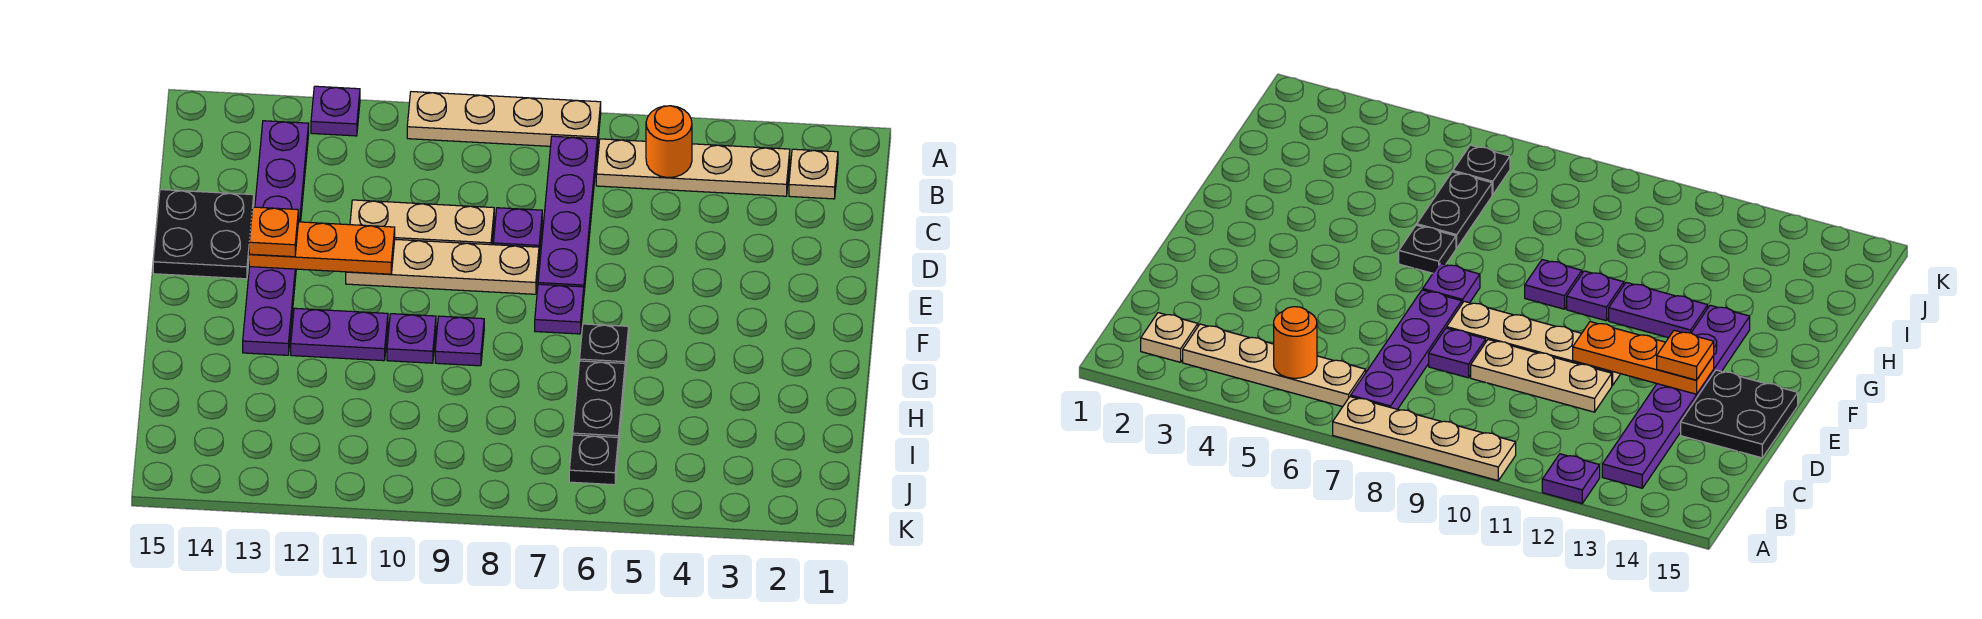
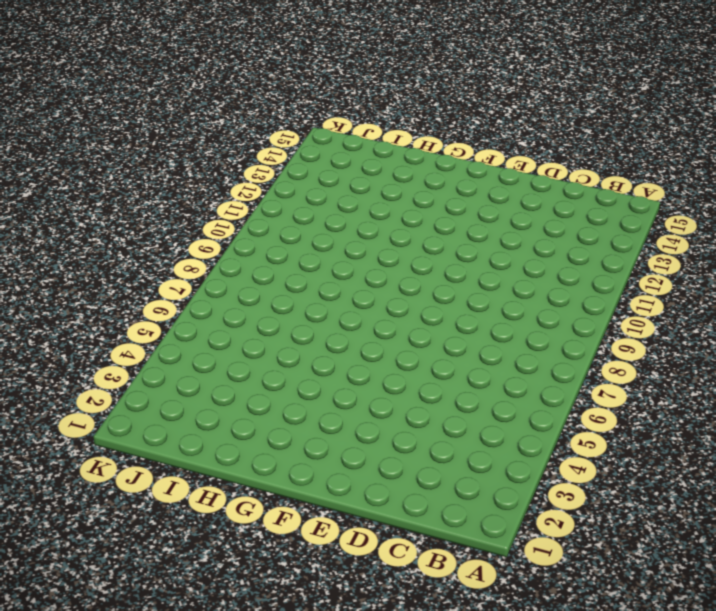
none -> tan plate A7:A10 level 1
none -> purple plate A12 level 1
none -> tan plate B2 level 1

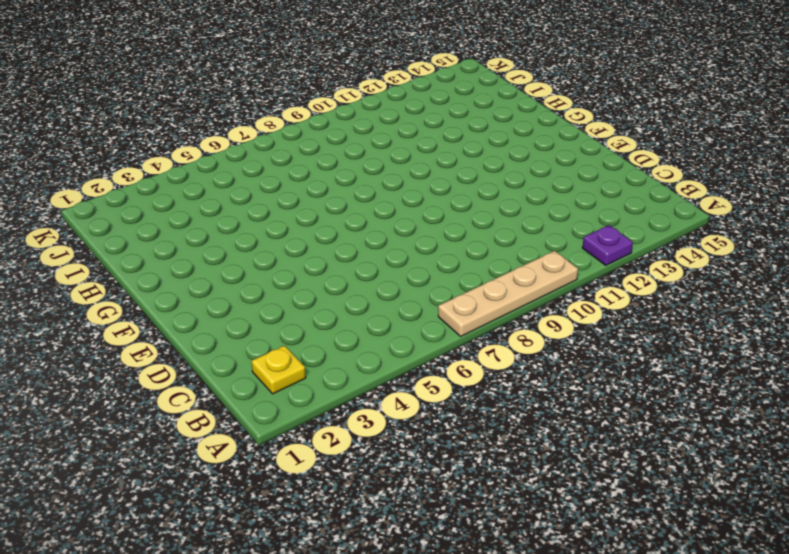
yellow plate B2 level 1 -> tan plate B2 level 1
none -> tan plate B3:B6 level 1
none -> purple plate B7:E7 level 1
none -> purple plate B13:G13 level 1

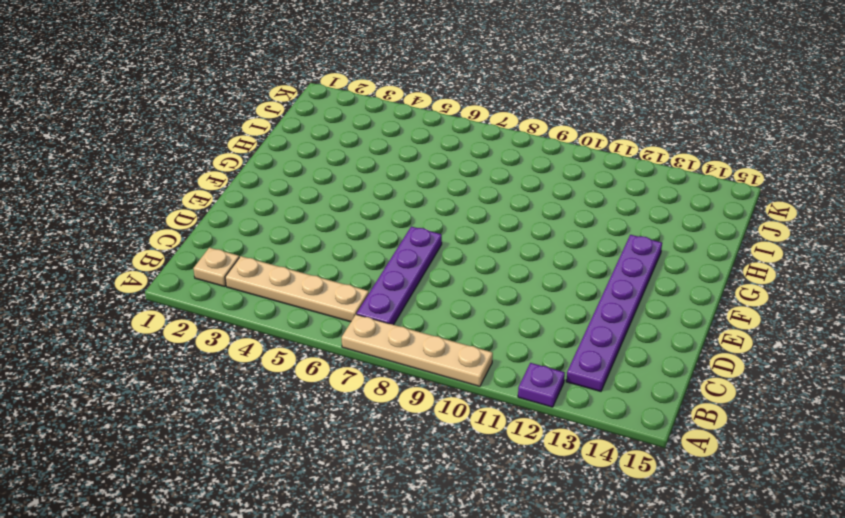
none -> purple plate D8 level 1
none -> tan plate D9:D11 level 1
none -> black plate D14:E15 level 1

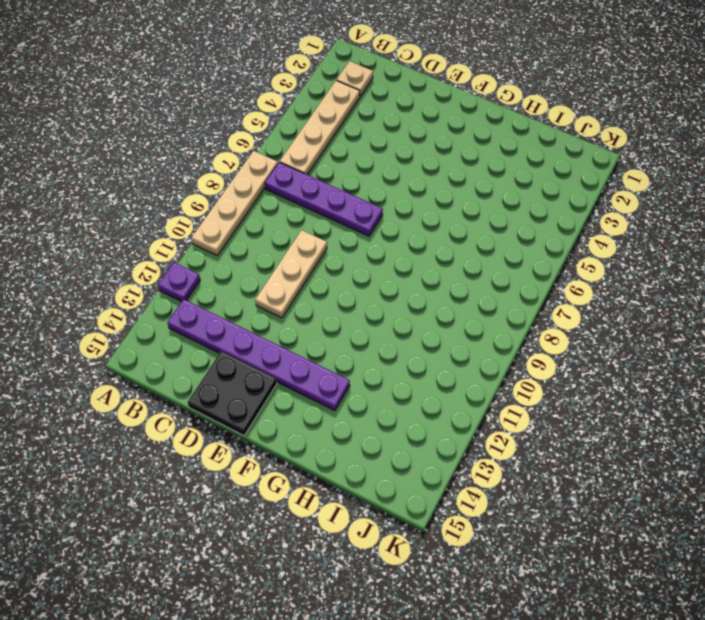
none -> purple plate D8 level 1
none -> tan plate E8:E11 level 1
none -> purple plate F7 level 1

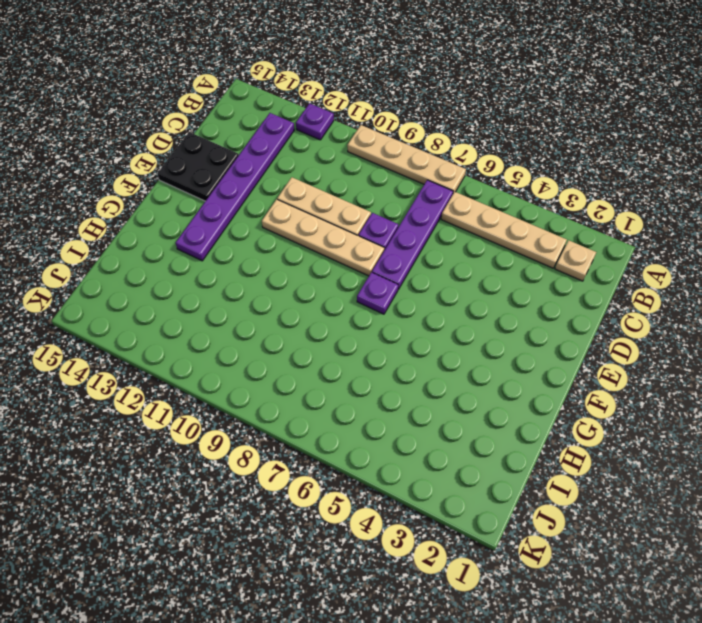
none -> black plate G6 level 1
none -> purple plate G9 level 1
none -> purple plate G10 level 1

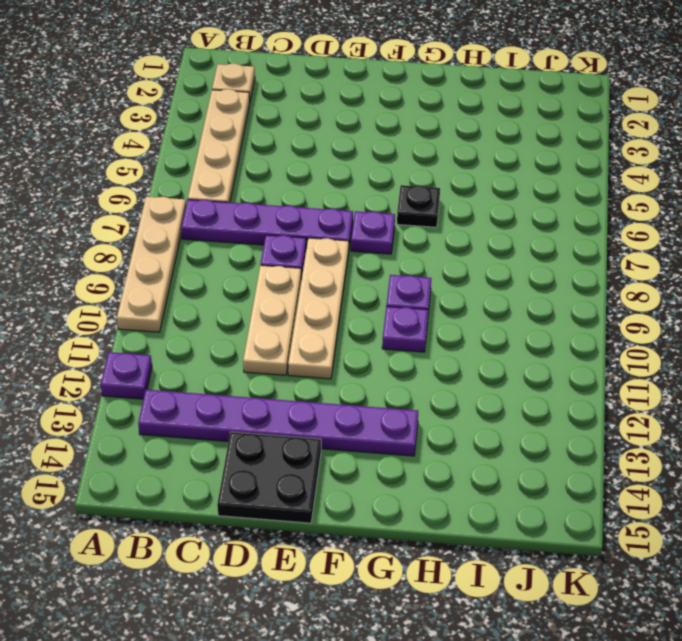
none -> purple plate G11:G12 level 1
none -> black plate H6:I6 level 1
none -> black plate J6 level 1

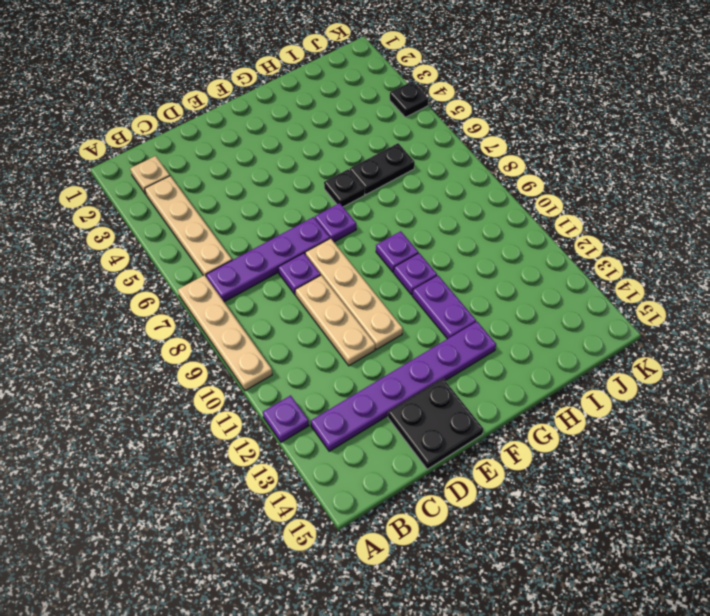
black plate K4 level 1 -> black plate J6 level 1
none -> orange round brick B5 level 2
none -> orange plate E11:E13 level 2
none -> orange plate E13 level 3

